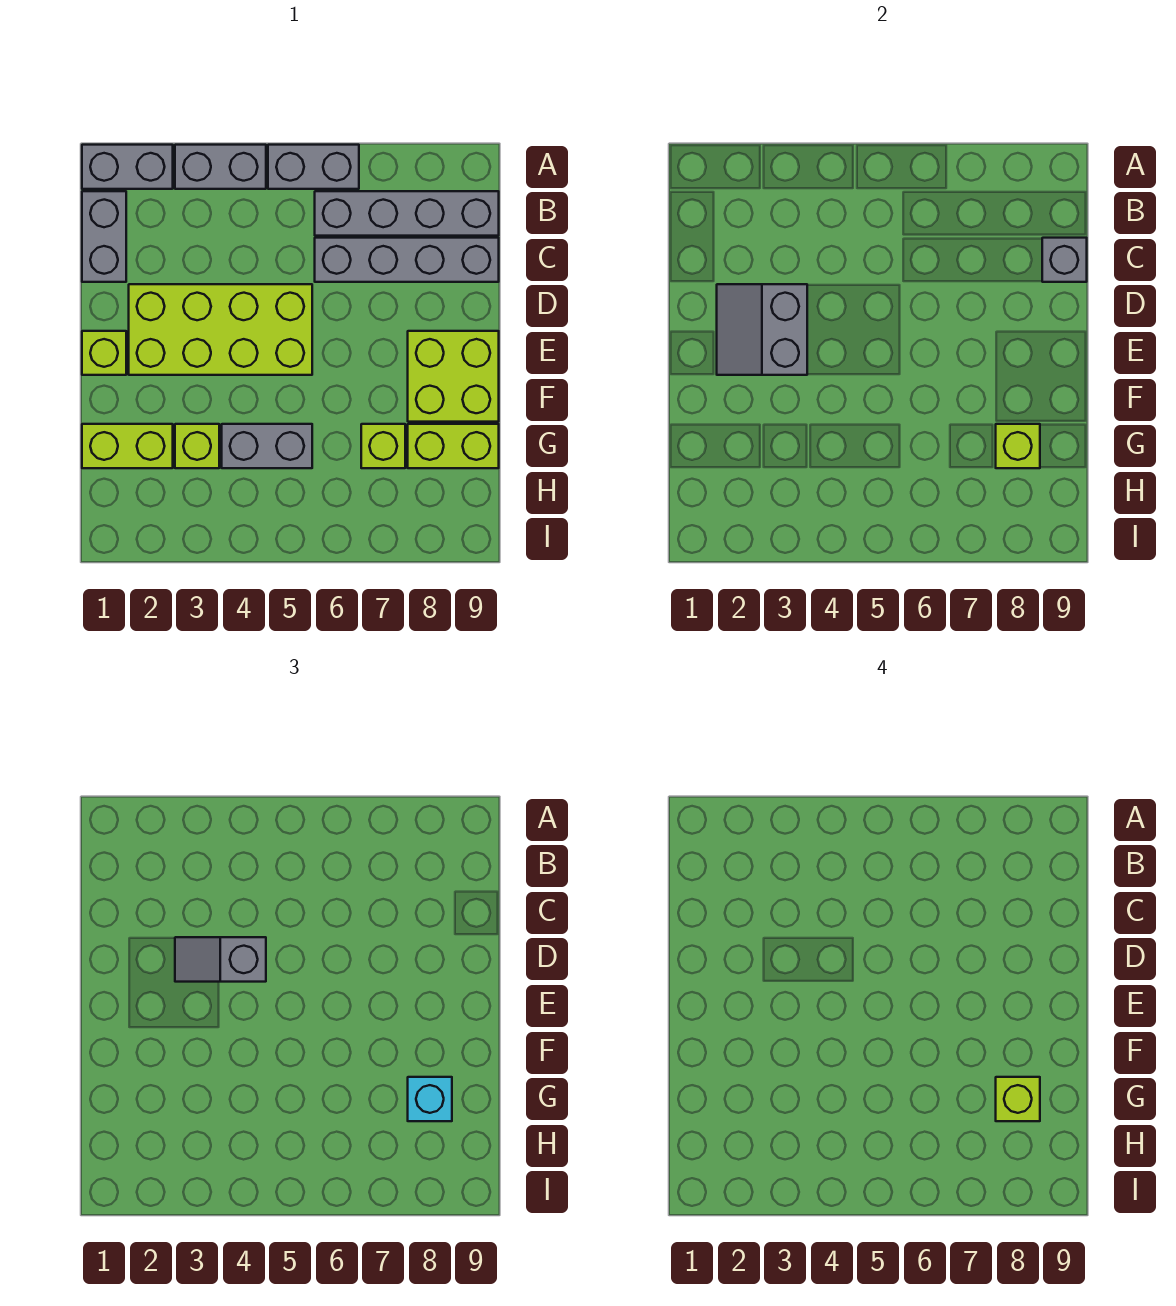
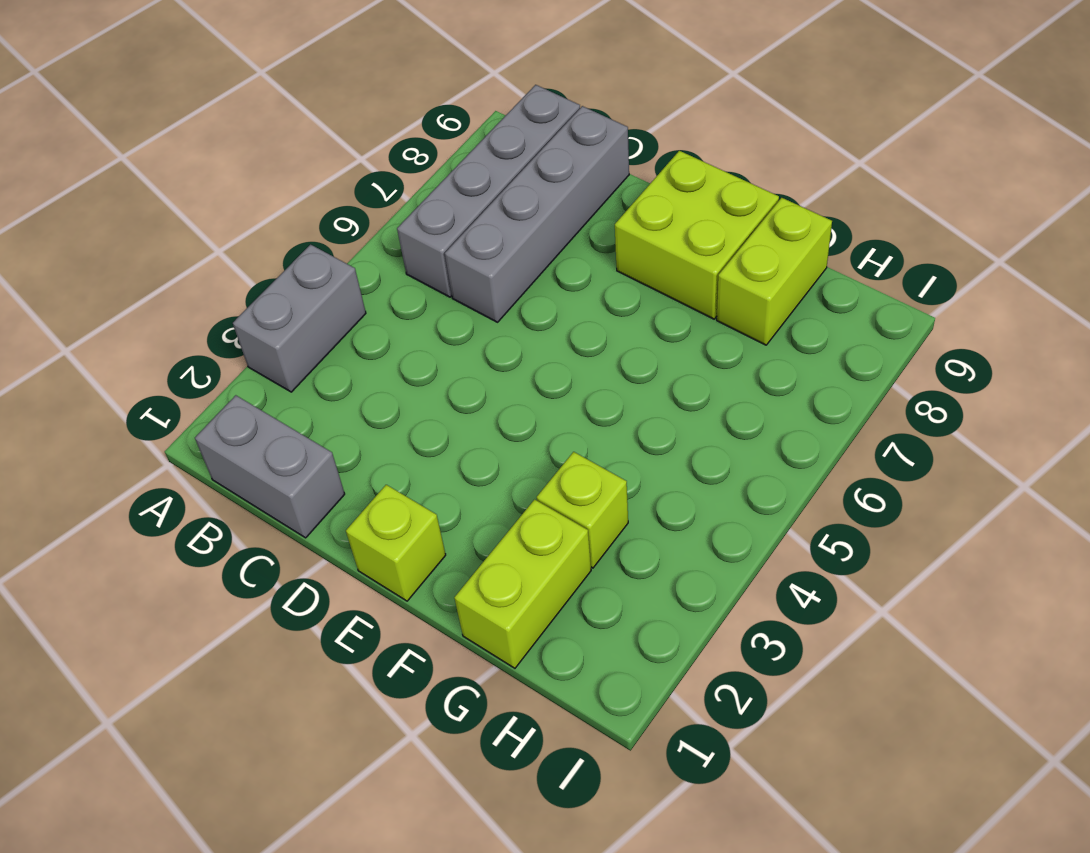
none -> grey brick A1:A2 level 1
none -> grey brick A5:A6 level 1
none -> lime brick D2:E5 level 1

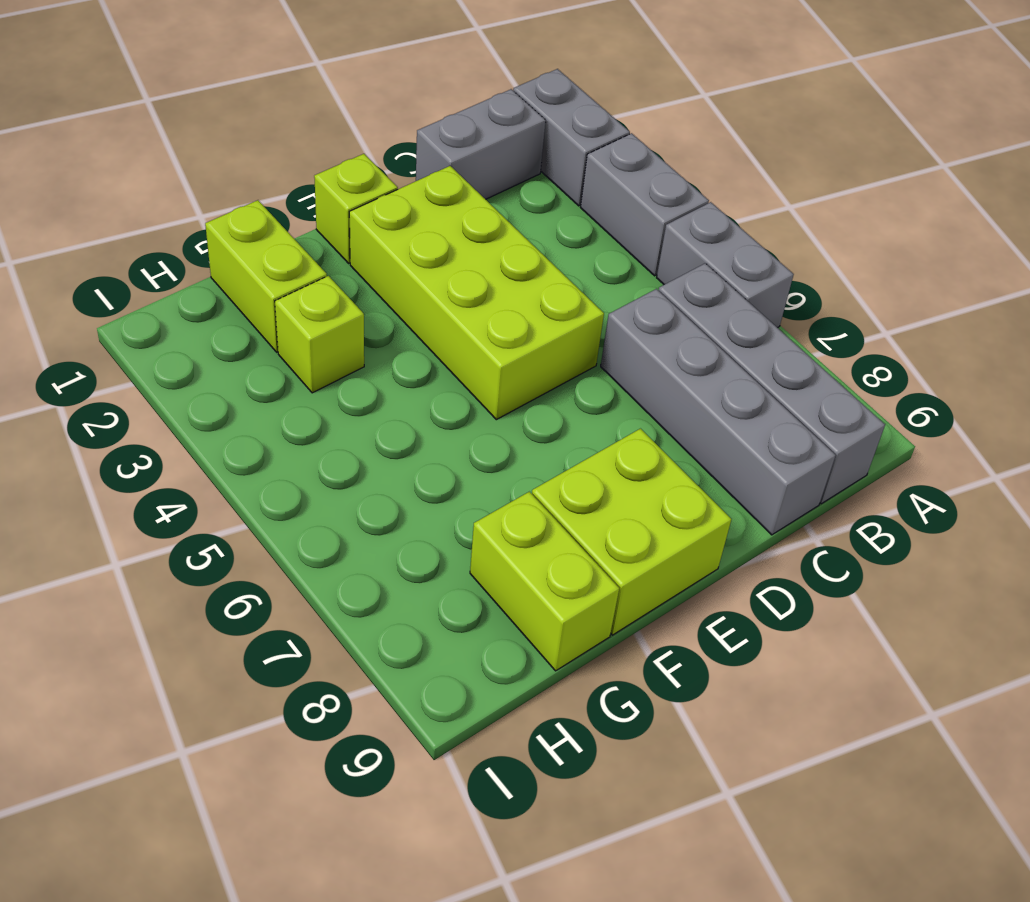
none -> grey brick G4:G5 level 1
none -> lime brick G7 level 1
none -> grey brick C9 level 2

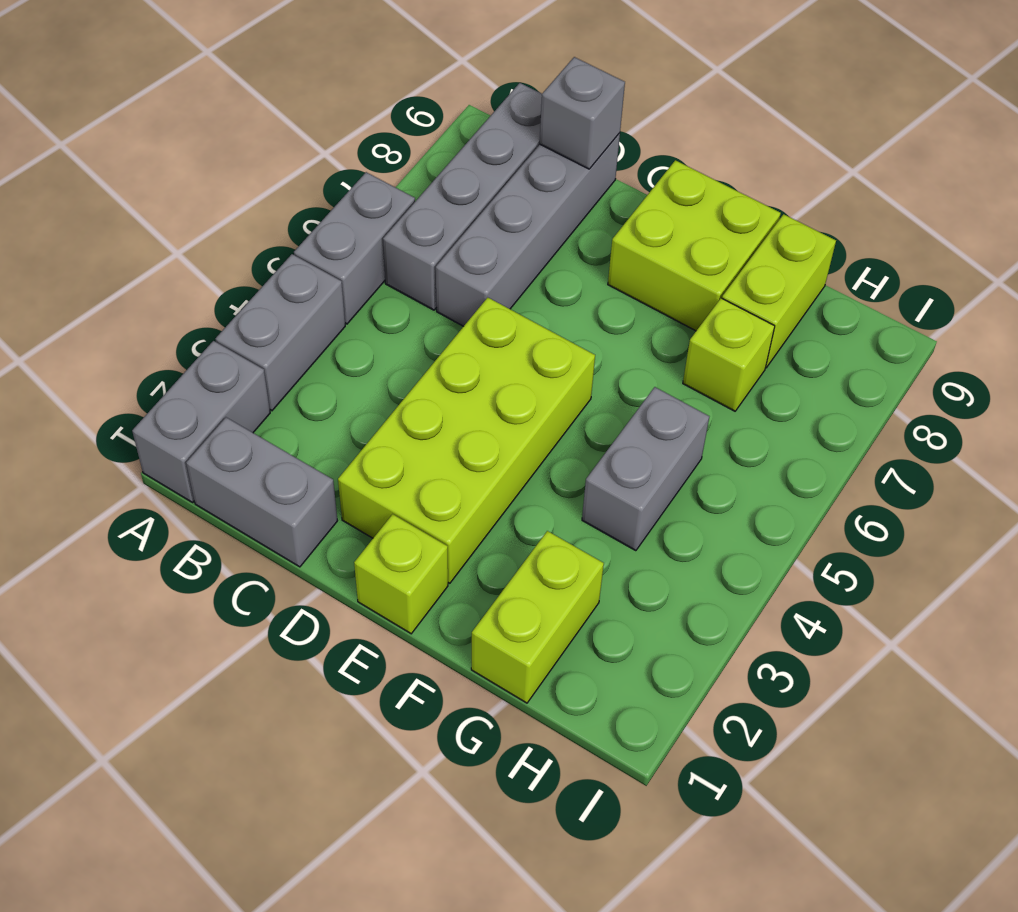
none -> lime brick G3 level 1
none -> grey slope D2:E3 level 2 top 3
none -> lime brick G8 level 2

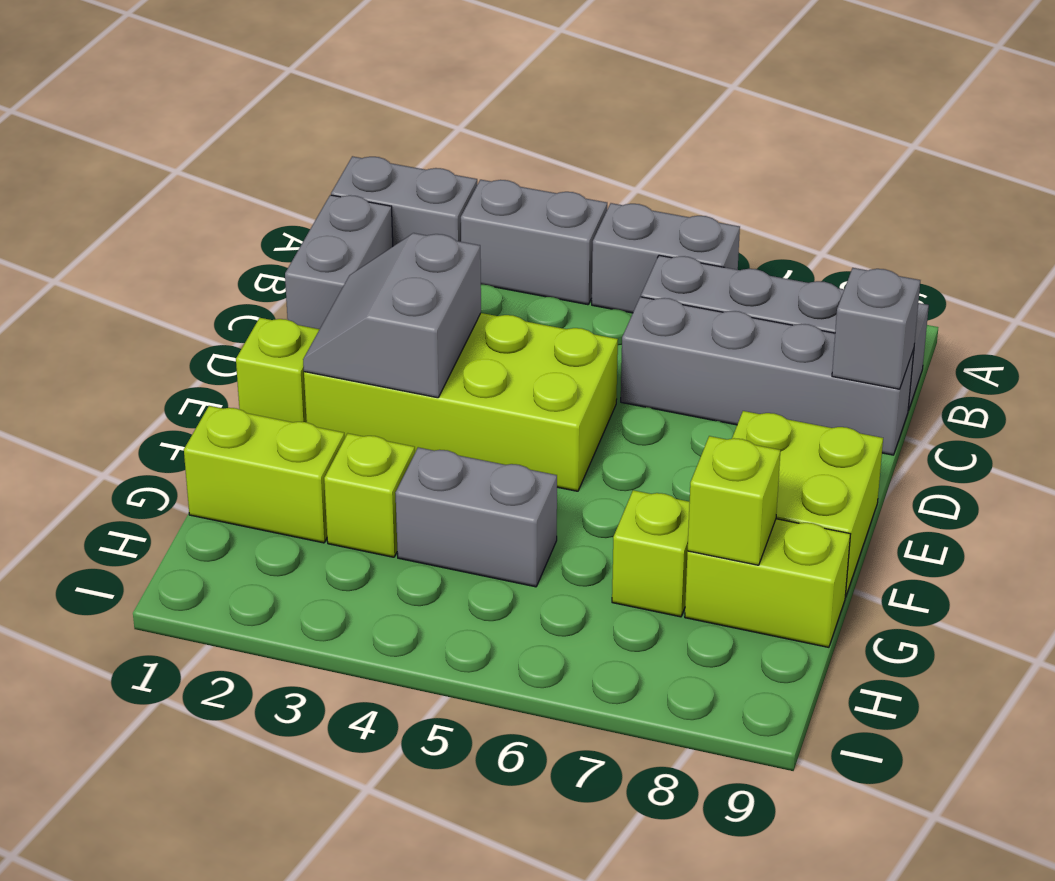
none -> grey slope D3:D4 level 3 top 4
none -> cyan brick G8 level 3
none -> lime brick G8 level 4

